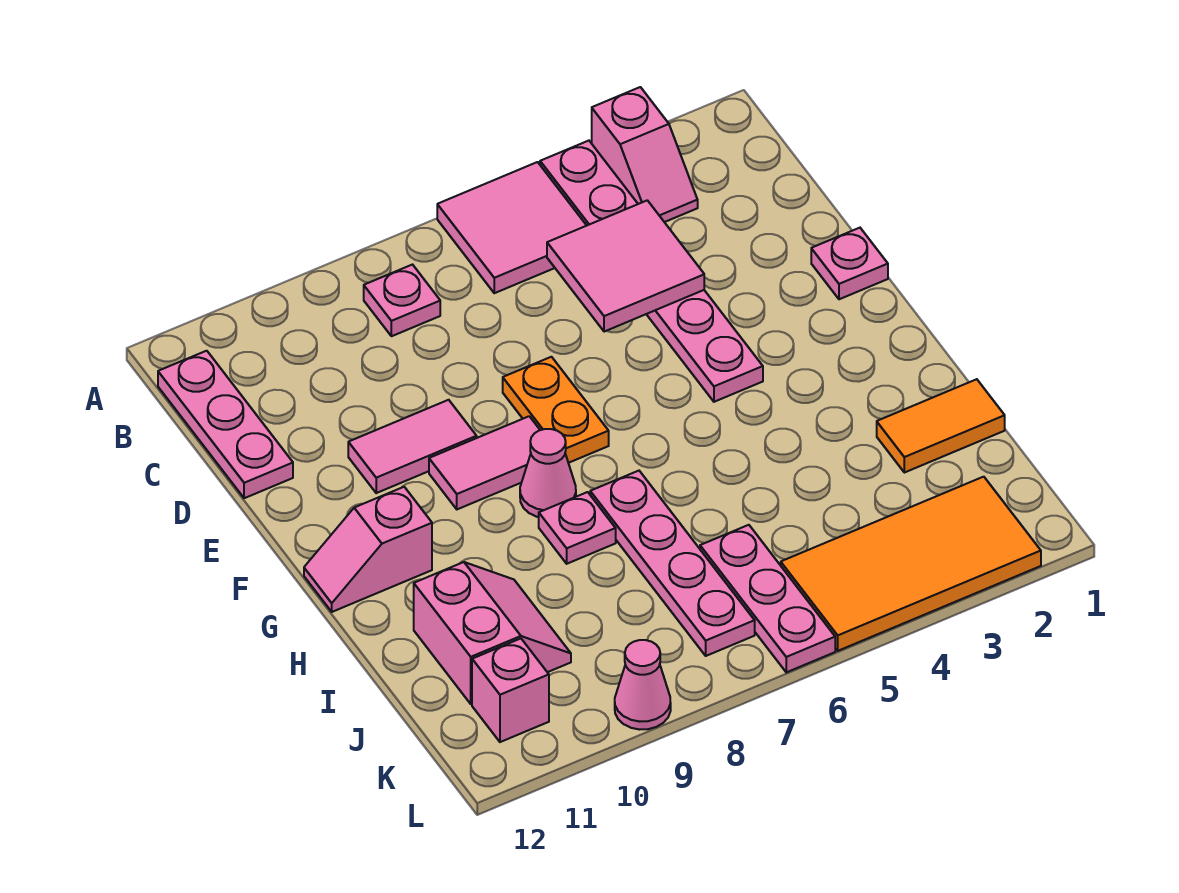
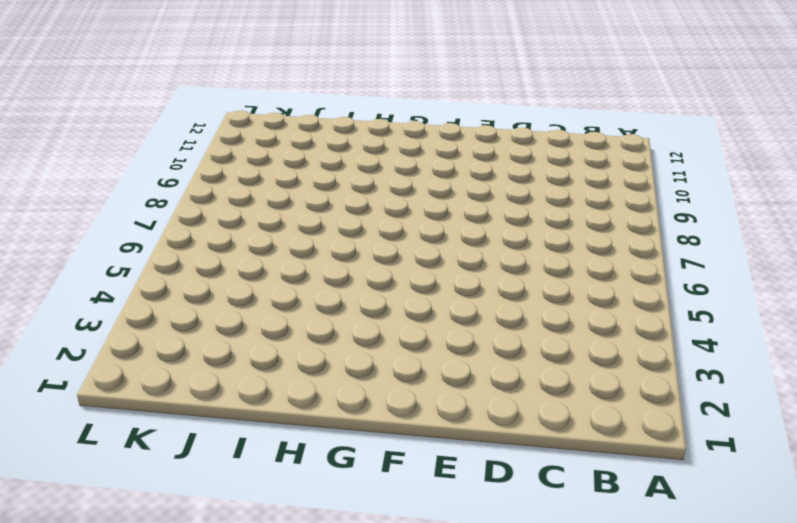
none -> pink slope A3:B3 level 1 top A
none -> pink plate A4:F4 level 1
none -> pink tile A5:B6 level 1

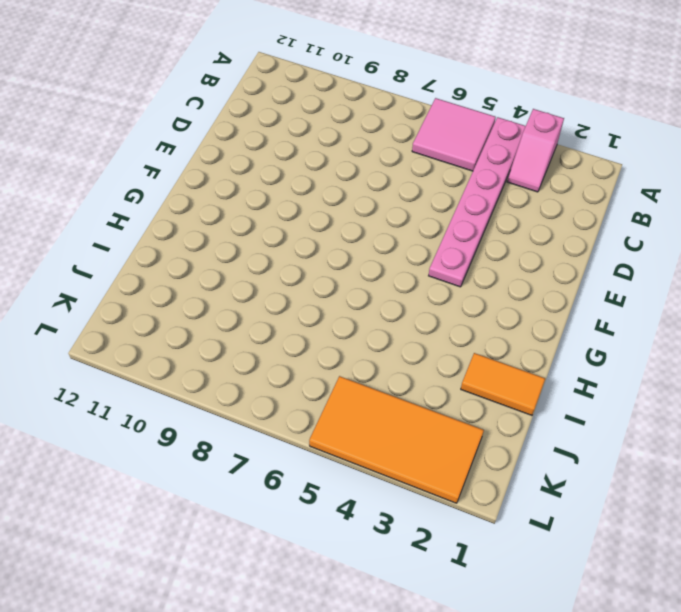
none -> pink plate B8 level 1
none -> pink plate B12:D12 level 1
none -> pink plate E1 level 1

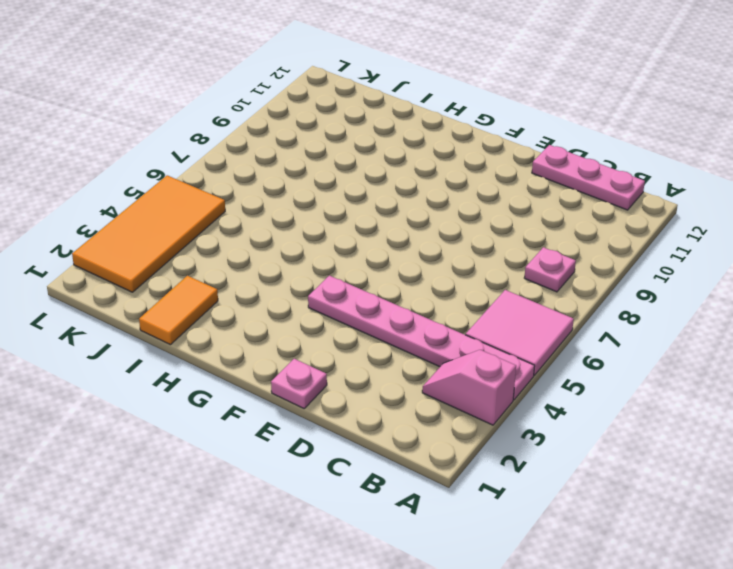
none -> orange plate E7:F7 level 1
none -> pink tile E9:E10 level 1
none -> pink tile F8:F9 level 1

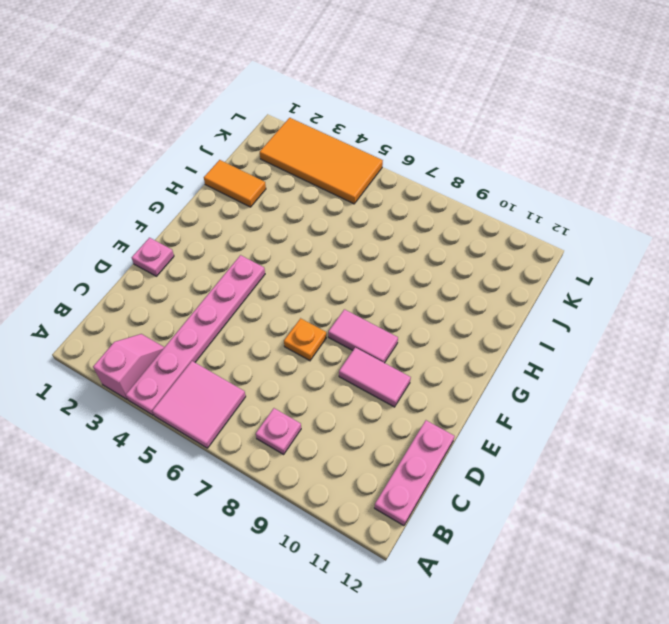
orange plate E7 level 1 -> orange plate E7:F7 level 1
none -> pink cone G8 level 1
none -> pink slope G11:G12 level 1 top 11
none -> pink plate H7:K7 level 1

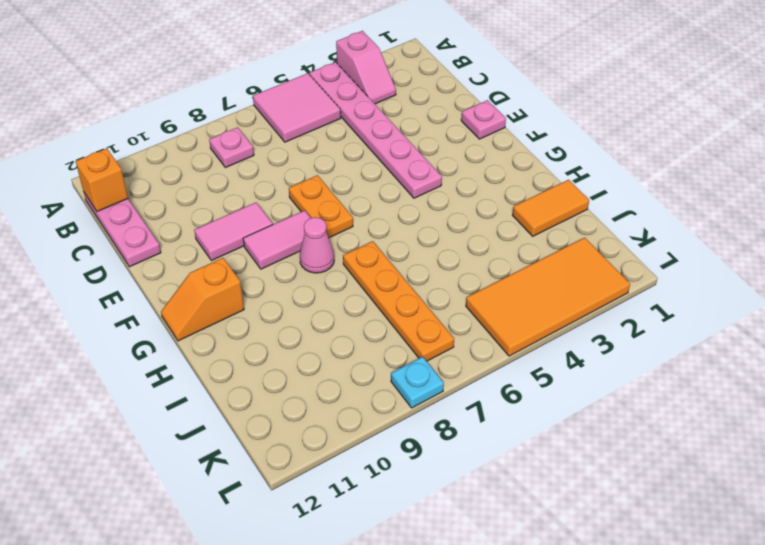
orange brick B12 level 2 -> none
orange slope G11:G12 level 1 top 11 -> pink slope G11:G12 level 1 top 11
orange plate H7:K7 level 1 -> pink plate H7:K7 level 1
cyan plate L8 level 1 -> none
none -> pink plate H8 level 1
none -> pink slope I10:J11 level 1 top 11
none -> pink plate J6:L6 level 1

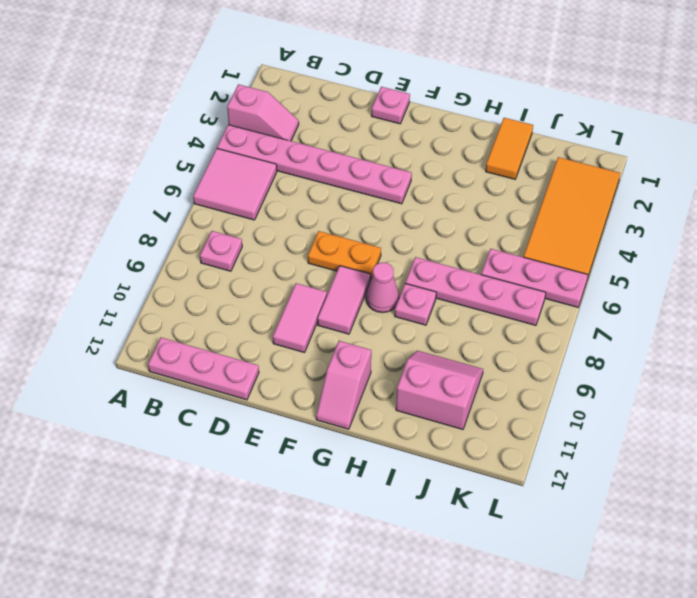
none -> pink brick K11 level 1
none -> pink cone L9 level 1
none -> pink tile C4:D5 level 2

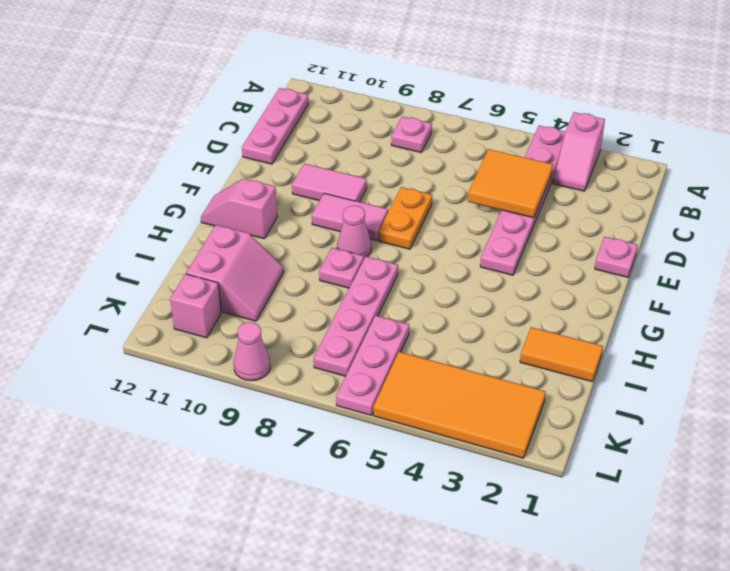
orange tile C4:D5 level 2 -> pink tile C4:D5 level 2
none -> pink tile A5:B6 level 1

